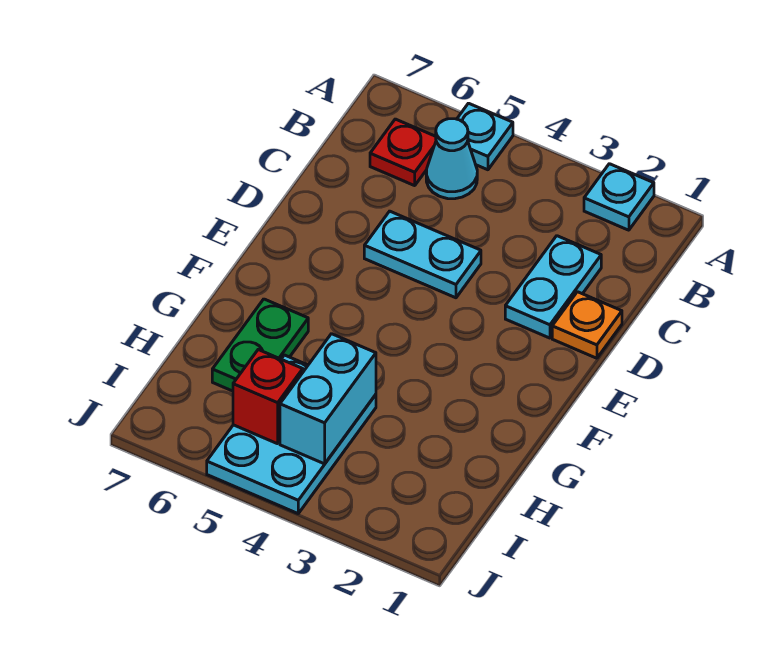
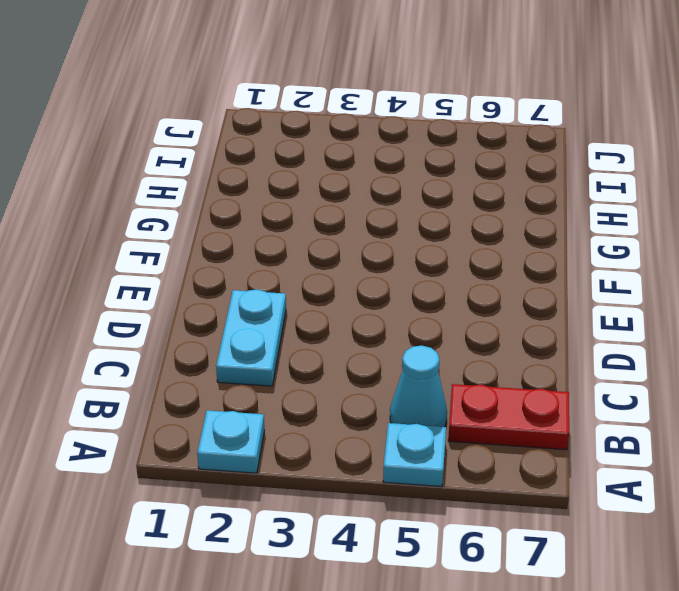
red plate B6:B7 level 1 -> red plate B6 level 1
none -> orange plate D1 level 1
none -> cyan plate D4:D5 level 1

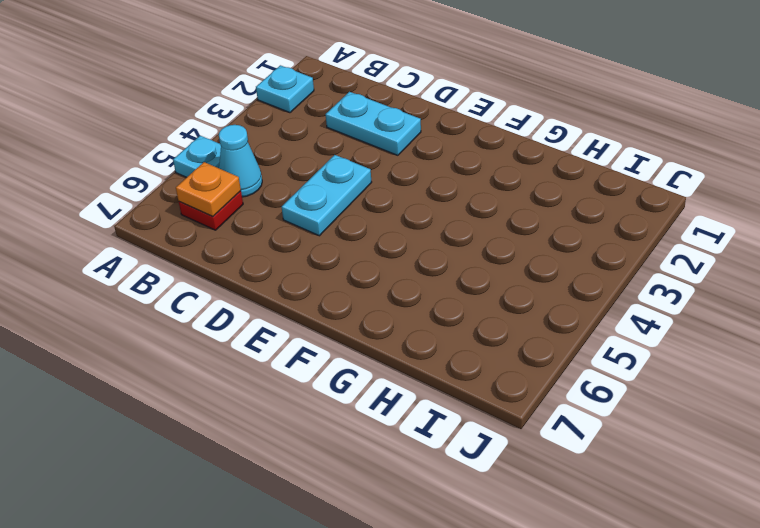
orange plate B6 level 2 -> orange plate D1 level 1
none -> green plate G6:H6 level 1
none -> cyan plate H4:J5 level 1

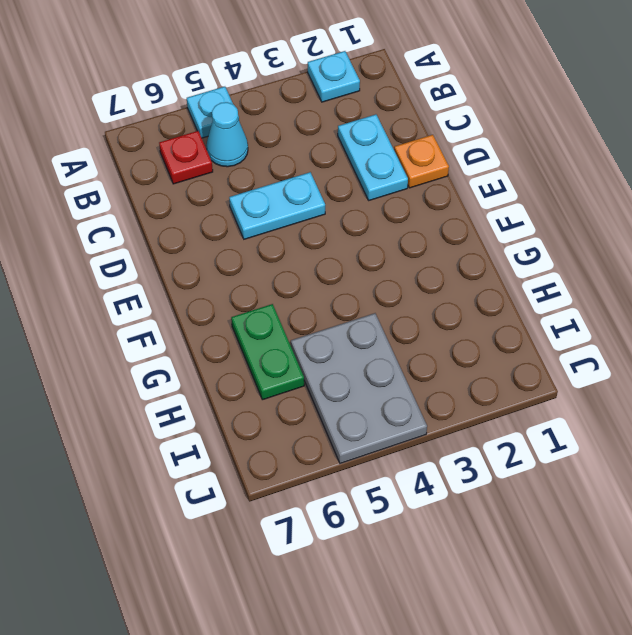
grey plate H4:J5 level 1 -> cyan plate H4:J5 level 1
none -> cyan brick H4:I4 level 2
none -> red brick I5 level 2

